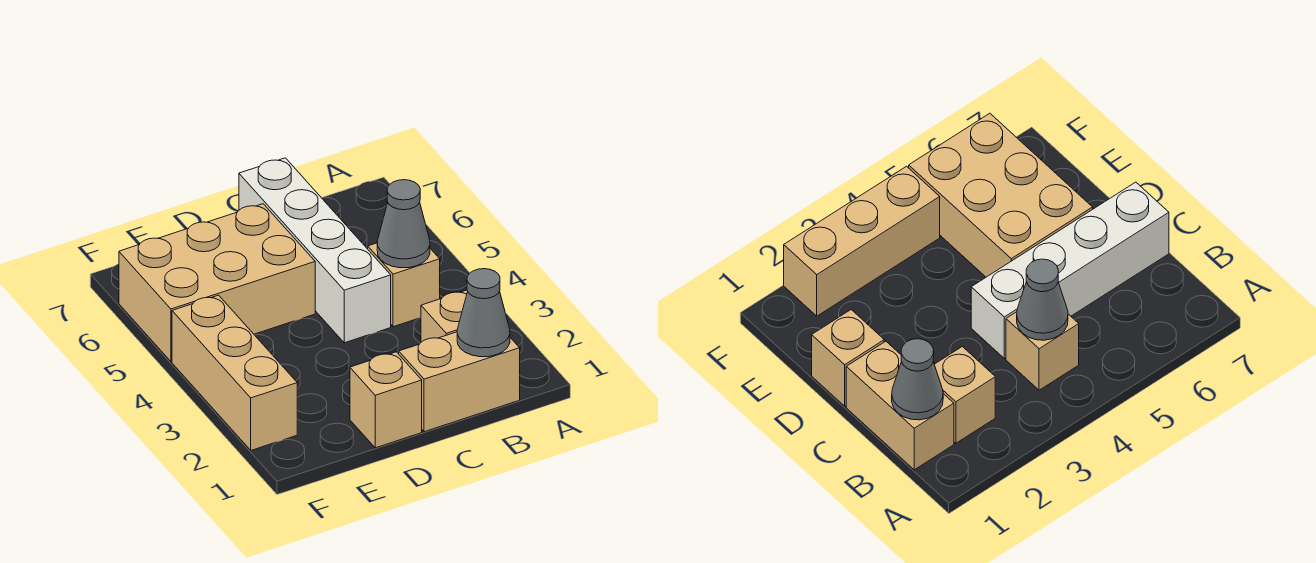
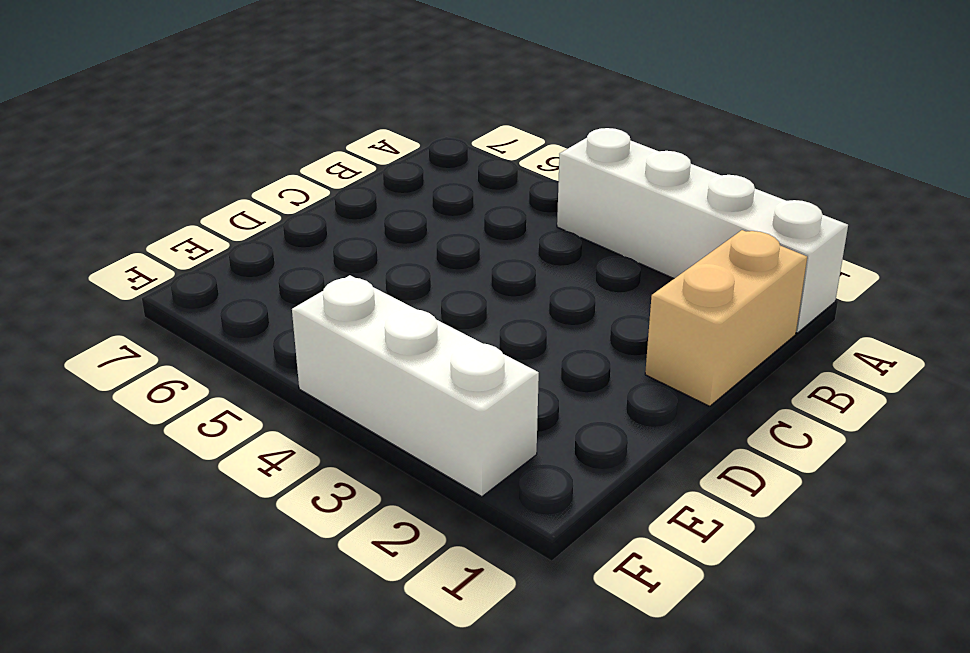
white brick A1:A4 level 1 -> white brick C4:C7 level 1
white brick F2:F4 level 1 -> tan brick F2:F4 level 1
none -> tan brick B2 level 1
none -> tan brick B4 level 1

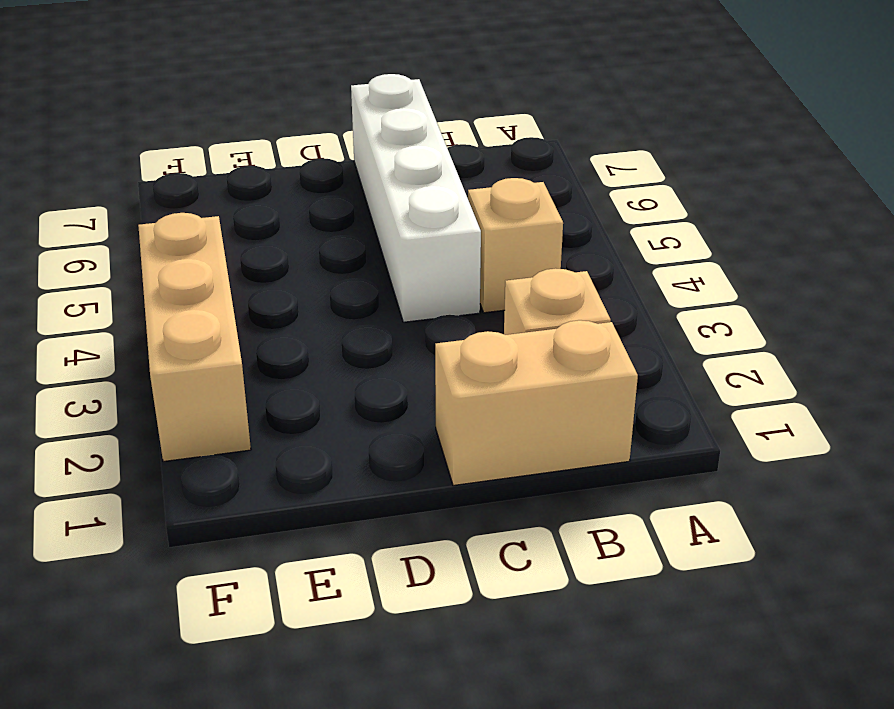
none -> tan brick D1 level 1
none -> tan brick D5:F6 level 1

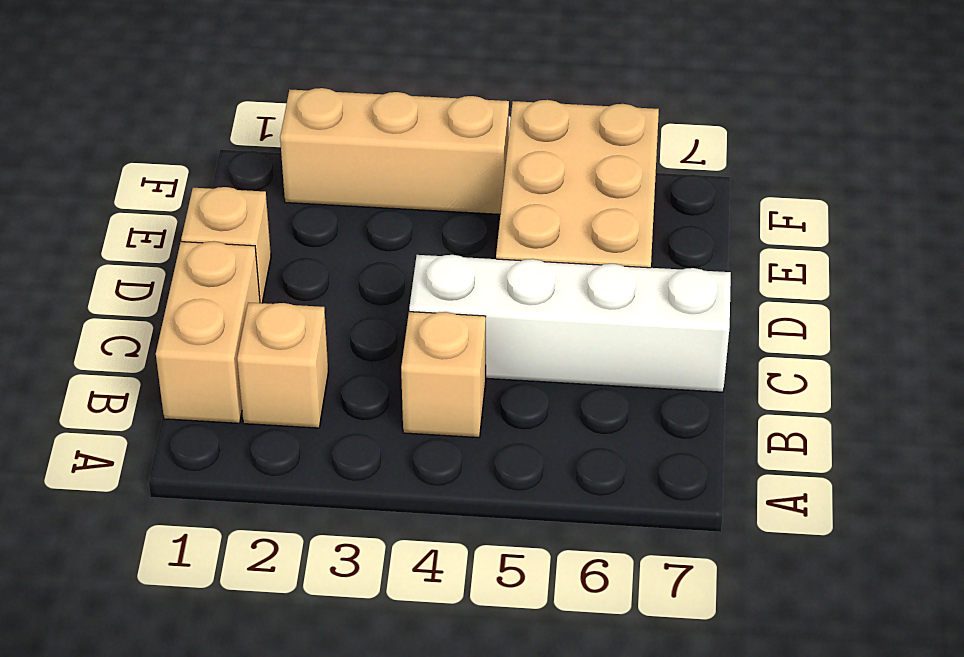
none -> grey cone B1 level 2
none -> grey cone B4 level 2

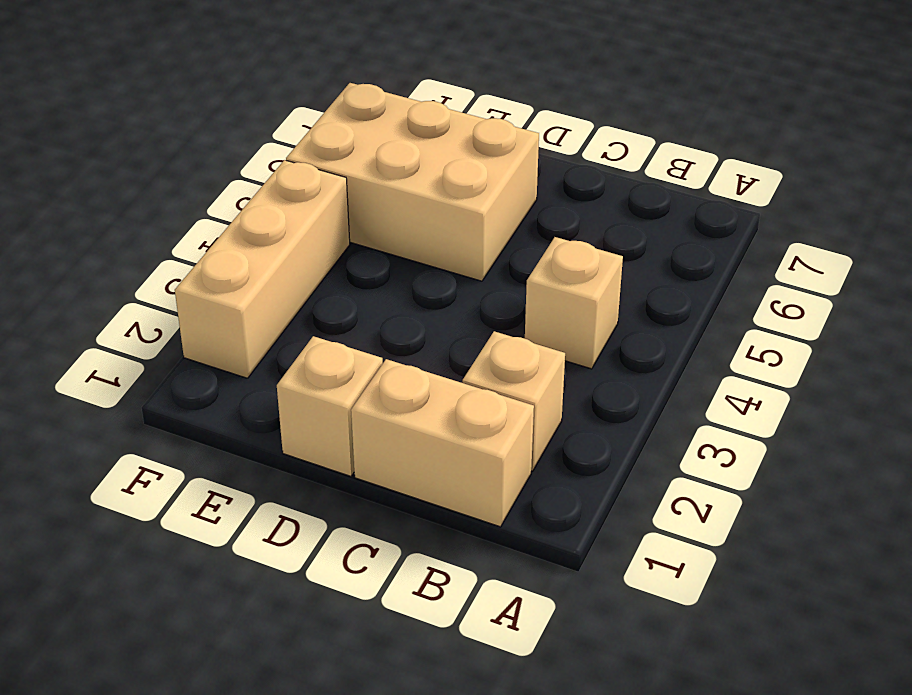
none -> white brick C4:C7 level 1
none -> grey cone B1 level 2

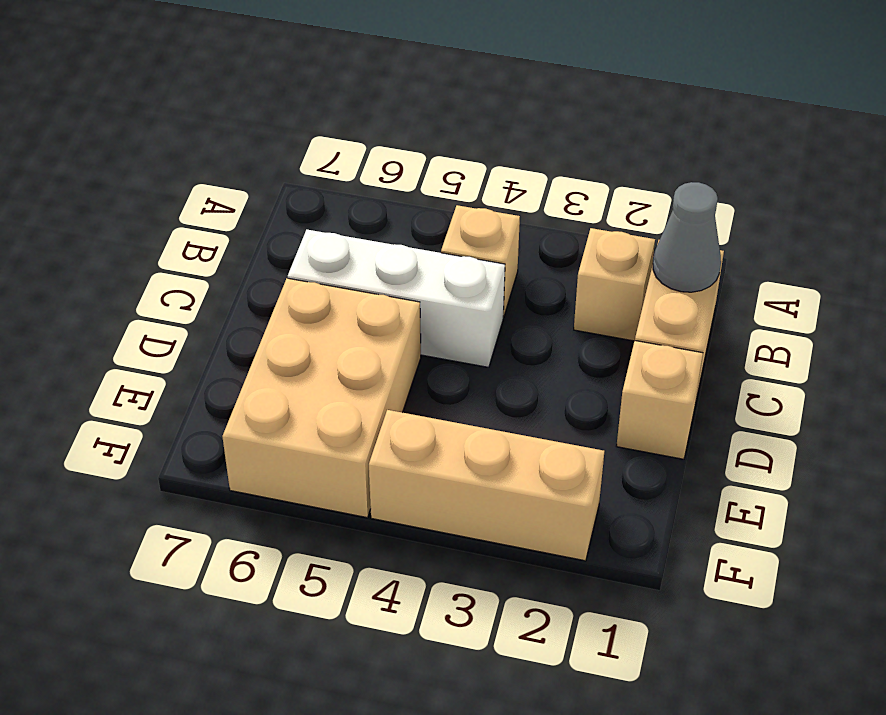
white brick C4:C6 level 1 -> white brick C4:C7 level 1
none -> grey cone B4 level 2

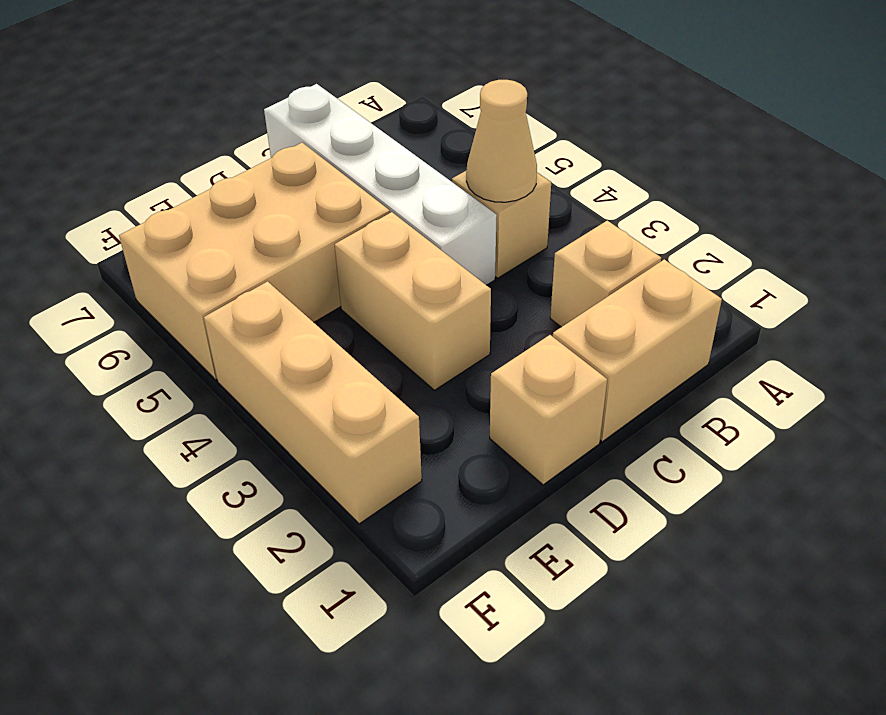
tan cone B4 level 2 -> grey cone B4 level 2
tan brick D3:D4 level 1 -> none
none -> grey cone B1 level 2

